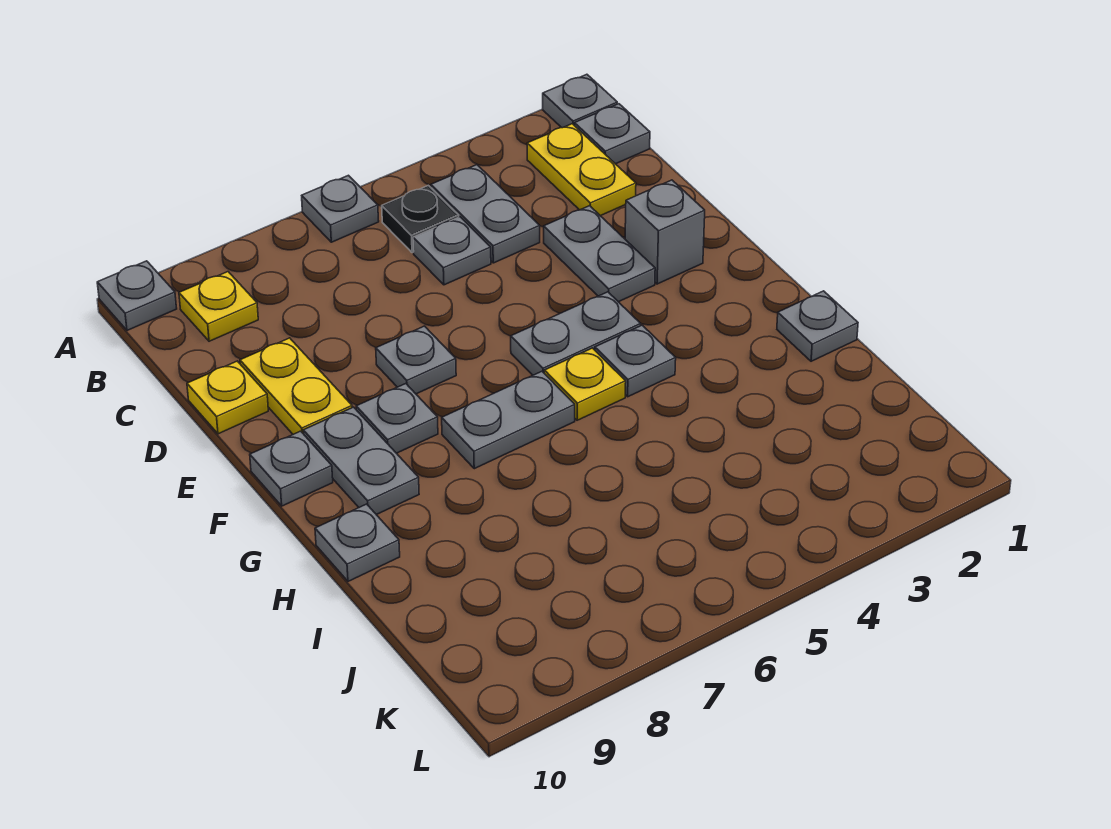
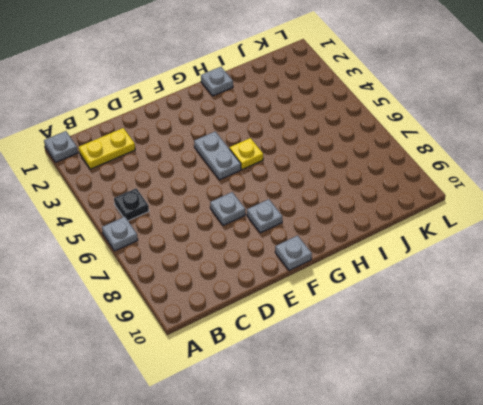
none -> grey plate A10 level 1
none -> grey plate B1 level 1
none -> grey plate B4:C4 level 1

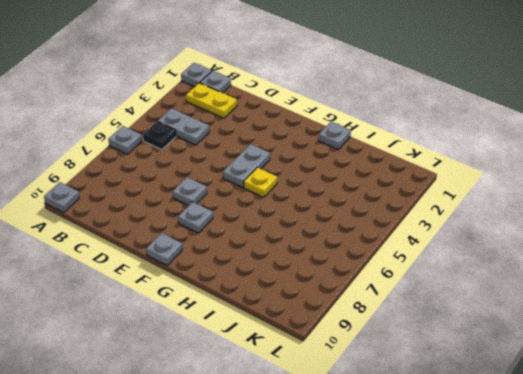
none -> yellow plate B9 level 1
none -> grey plate C5 level 1
none -> grey plate D3:E3 level 1

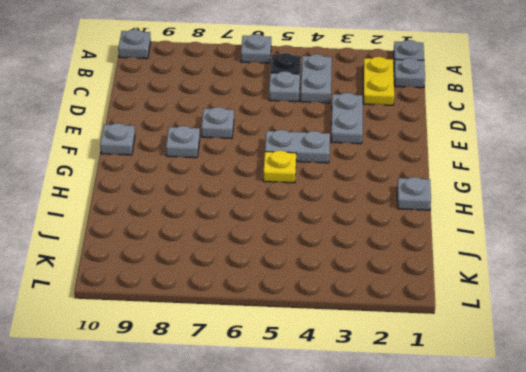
none -> yellow plate B9 level 1
none -> yellow plate D9:E9 level 1
none -> yellow plate D10 level 1

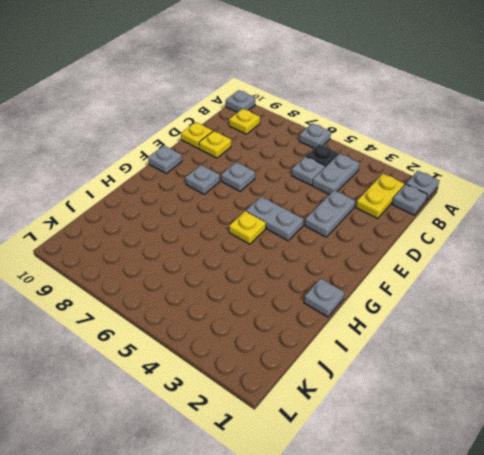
yellow plate D9 level 1 -> yellow plate D9:E9 level 1
none -> grey brick E2 level 1
none -> grey plate F9:G9 level 1
none -> grey plate G4 level 1

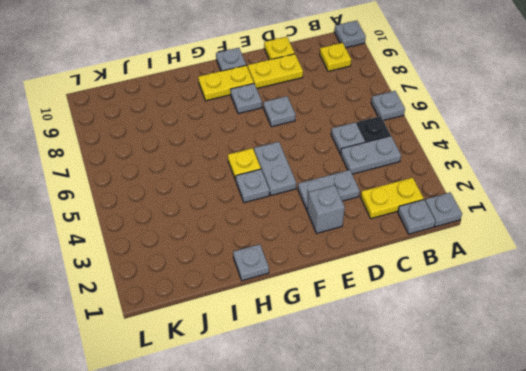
yellow plate F9:G9 level 1 -> grey plate F9:G9 level 1
none -> grey plate G6:G7 level 1
none -> grey plate H10 level 1

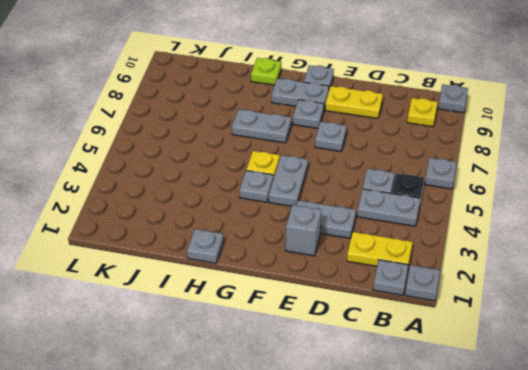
grey plate G7:H7 level 1 -> grey plate G6:G7 level 1
lime plate H10 level 1 -> grey plate H10 level 1
none -> yellow plate D10 level 1

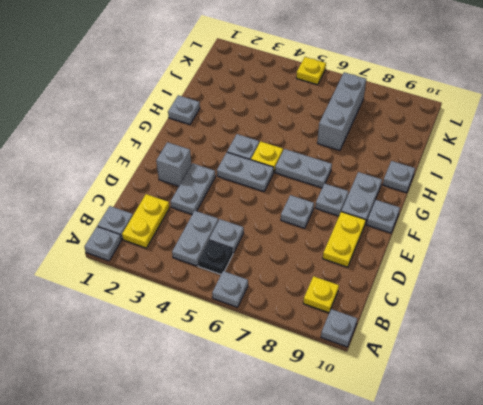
grey brick I7:K7 level 1 -> none
yellow plate L5 level 1 -> yellow plate D10 level 1

